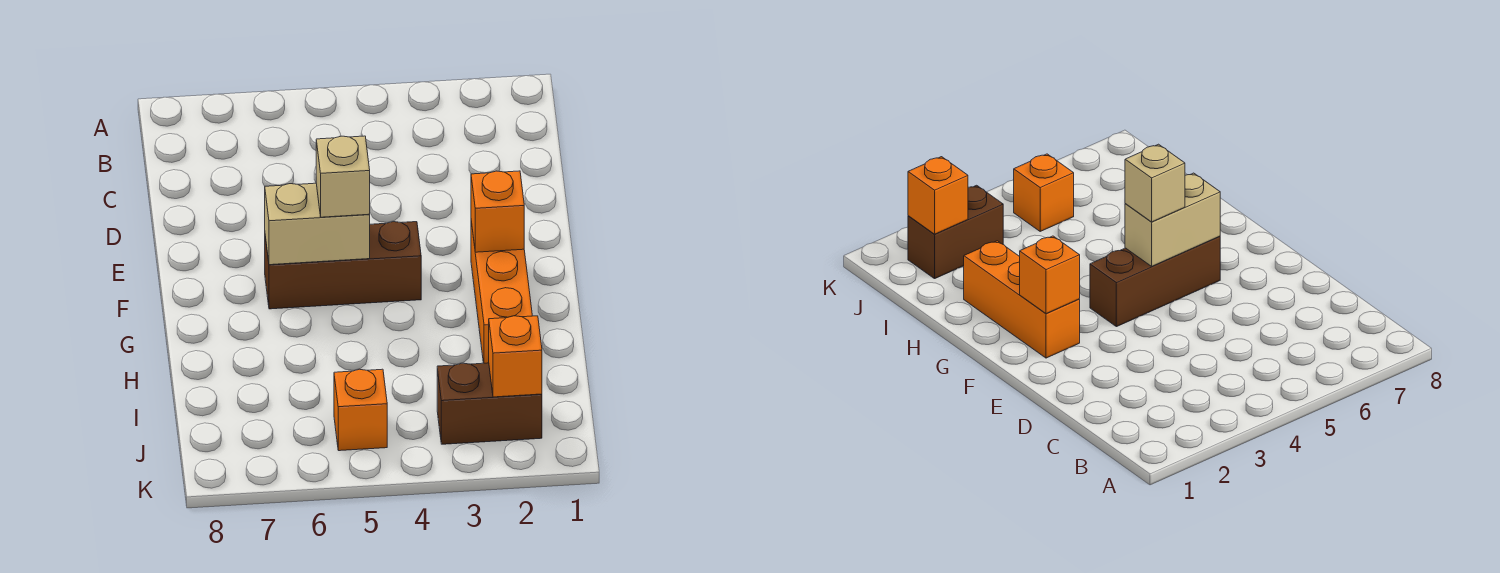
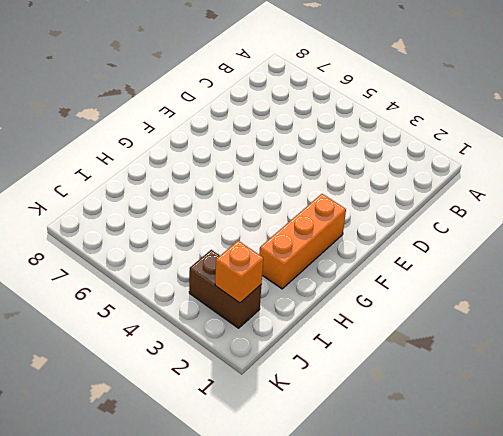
none -> brown brick F4:F6 level 1
none -> orange brick J5 level 1

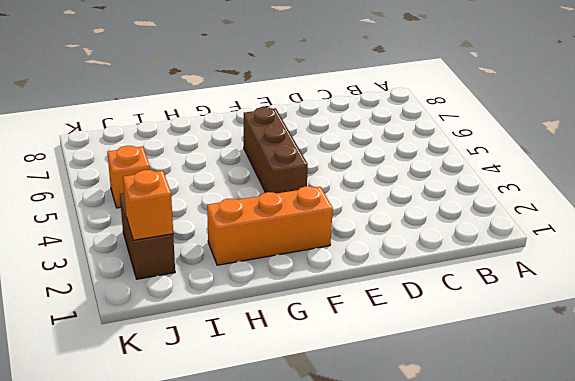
none -> orange brick F2 level 2
none -> tan brick F5:F6 level 2

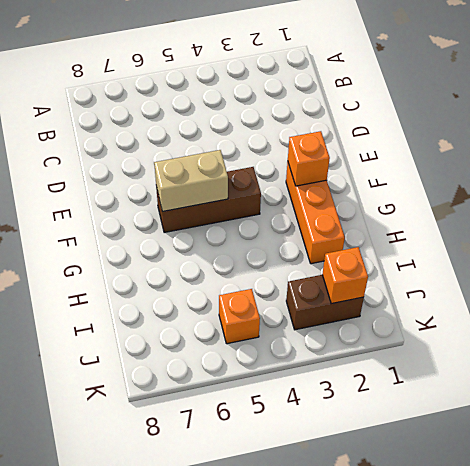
none -> tan brick F5 level 3

